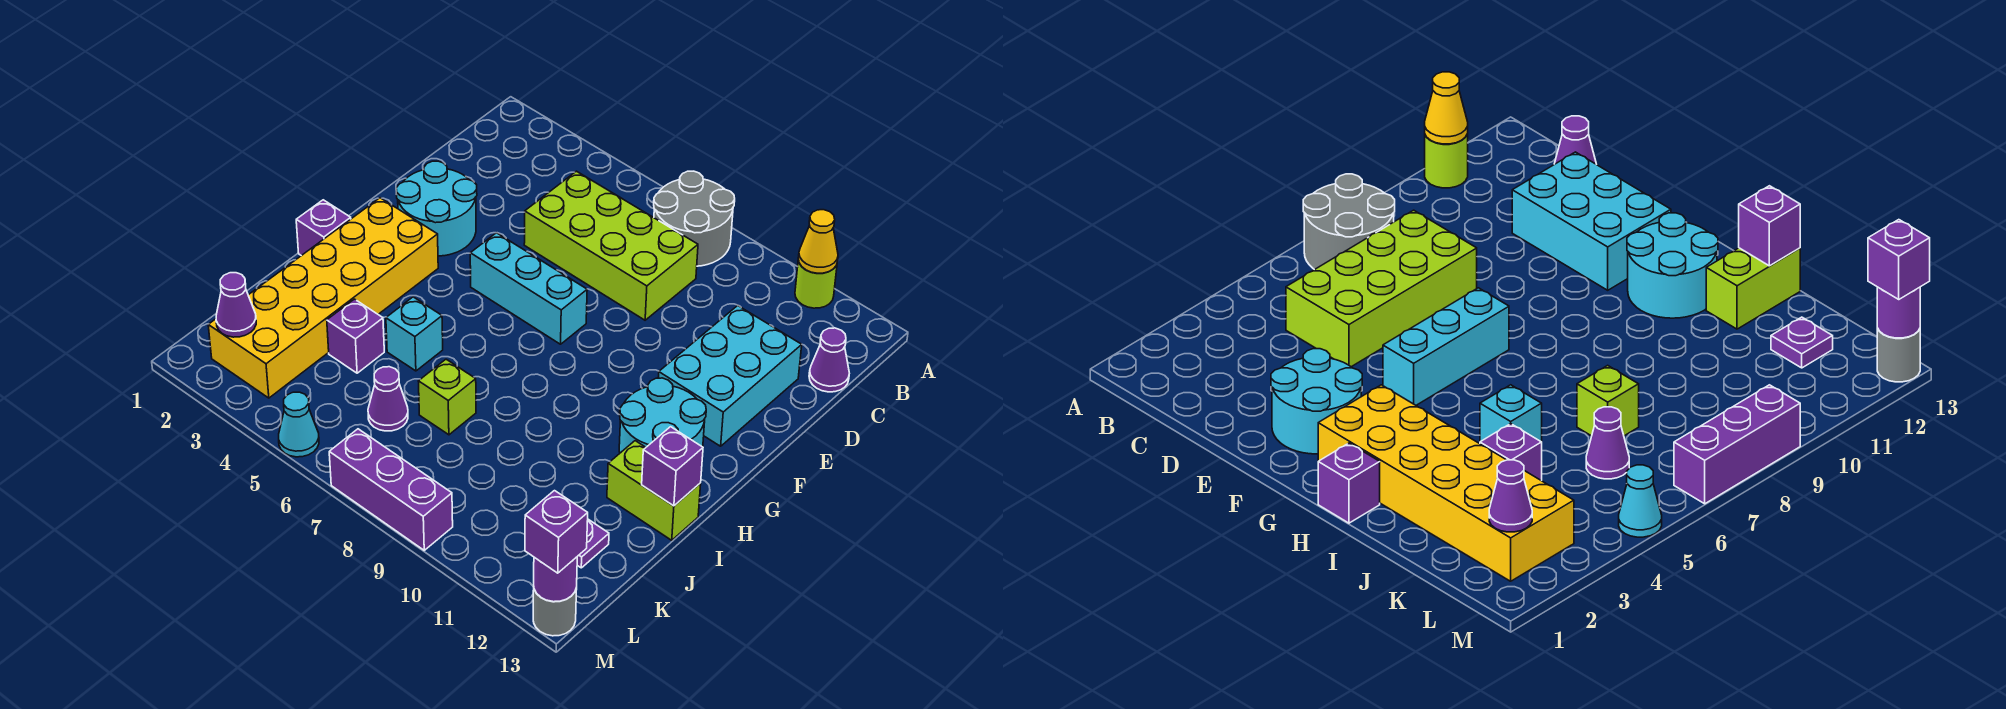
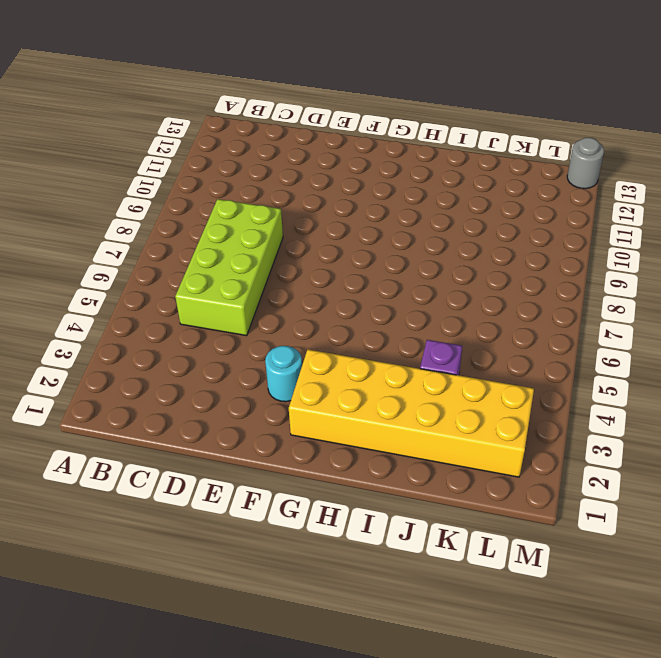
cyan round brick F3 level 1 -> cyan round brick E2:F3 level 1
none -> grey round brick A7:B8 level 1
none -> lime round brick A11 level 1
none -> purple cone C13 level 1

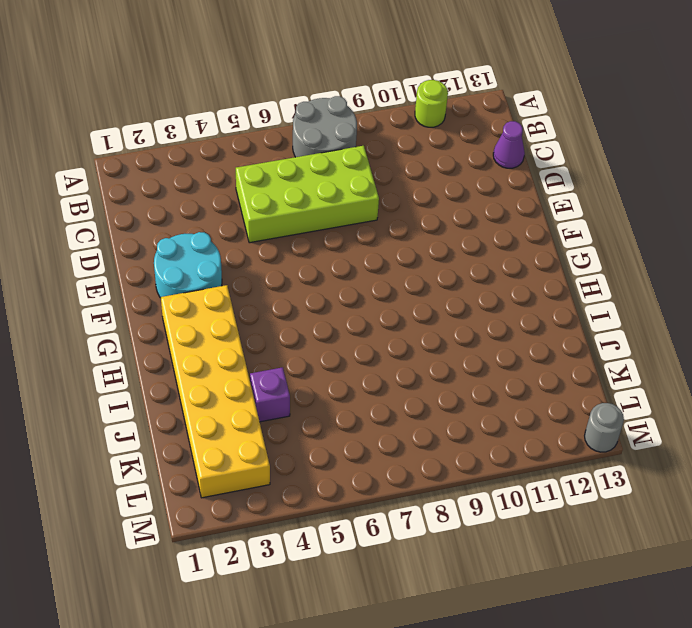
none -> cyan brick D11:F12 level 1
none -> cyan brick F5:F7 level 1
none -> cyan round brick G11:H12 level 1

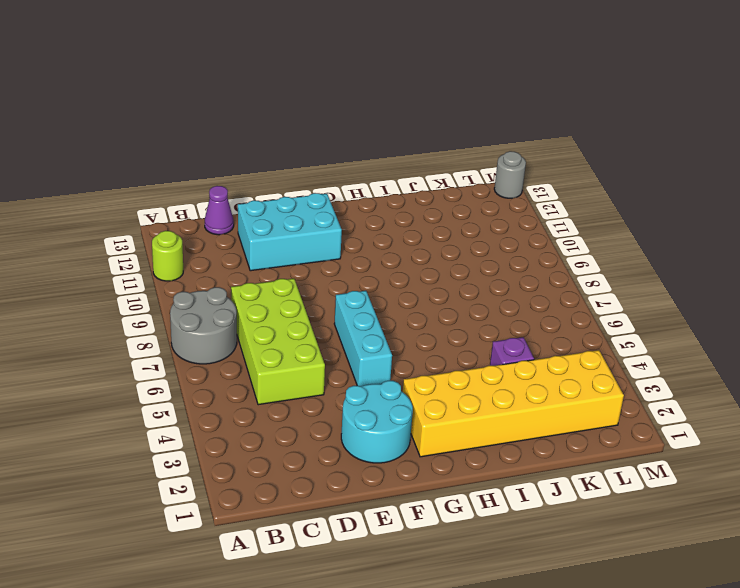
none -> cyan round brick G11:H12 level 1
none -> purple brick H1 level 1
none -> cyan brick I5 level 1

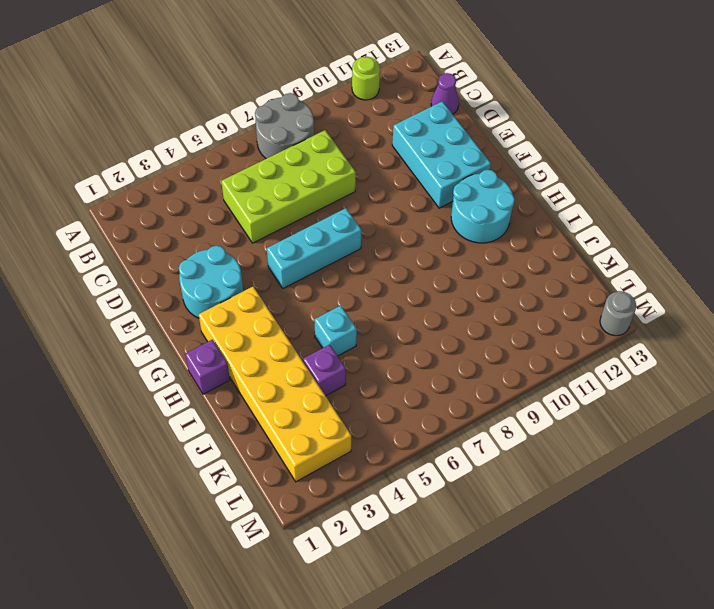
none -> lime brick I12:I13 level 1
none -> lime brick J7 level 1
none -> purple cone K6 level 1

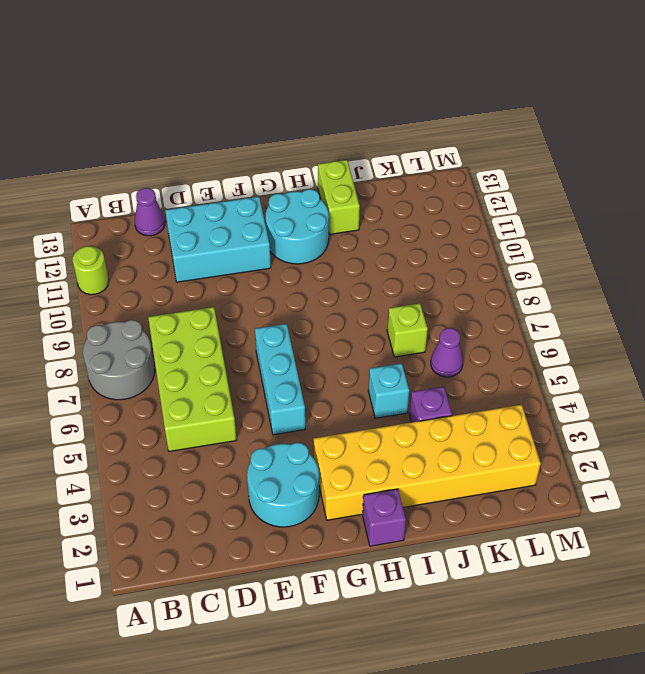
none -> purple plate K12 level 1
none -> cyan cone M5 level 1
none -> purple brick M7:M9 level 1

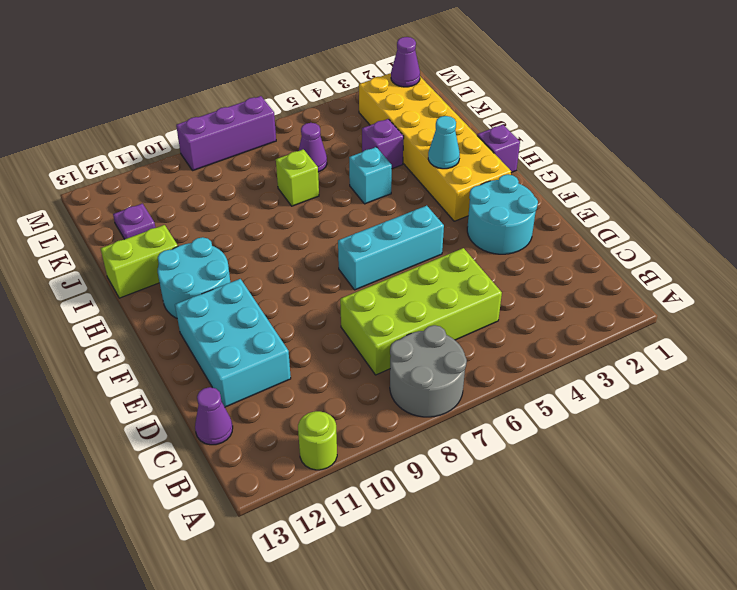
cyan cone H3 level 2 -> cyan cone M5 level 1
none -> grey round brick M13 level 1
none -> yellow cone A11 level 2
none -> purple brick I13 level 2

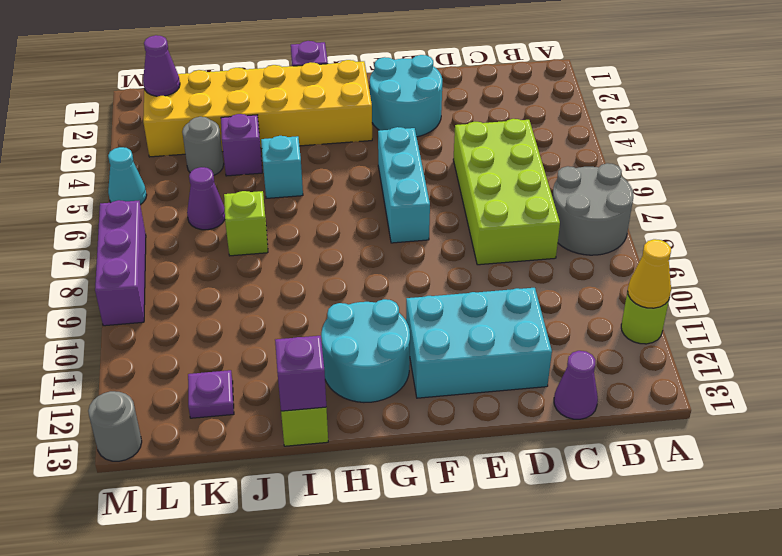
grey round brick K4 level 1 -> none
none -> purple round brick M13 level 2
none -> purple brick M13 level 3

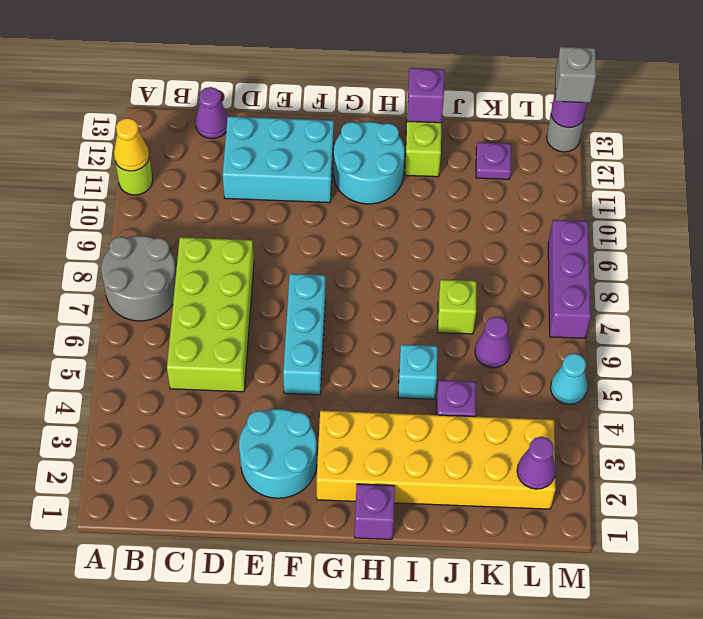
grey brick M13 level 3 -> purple brick M13 level 3

